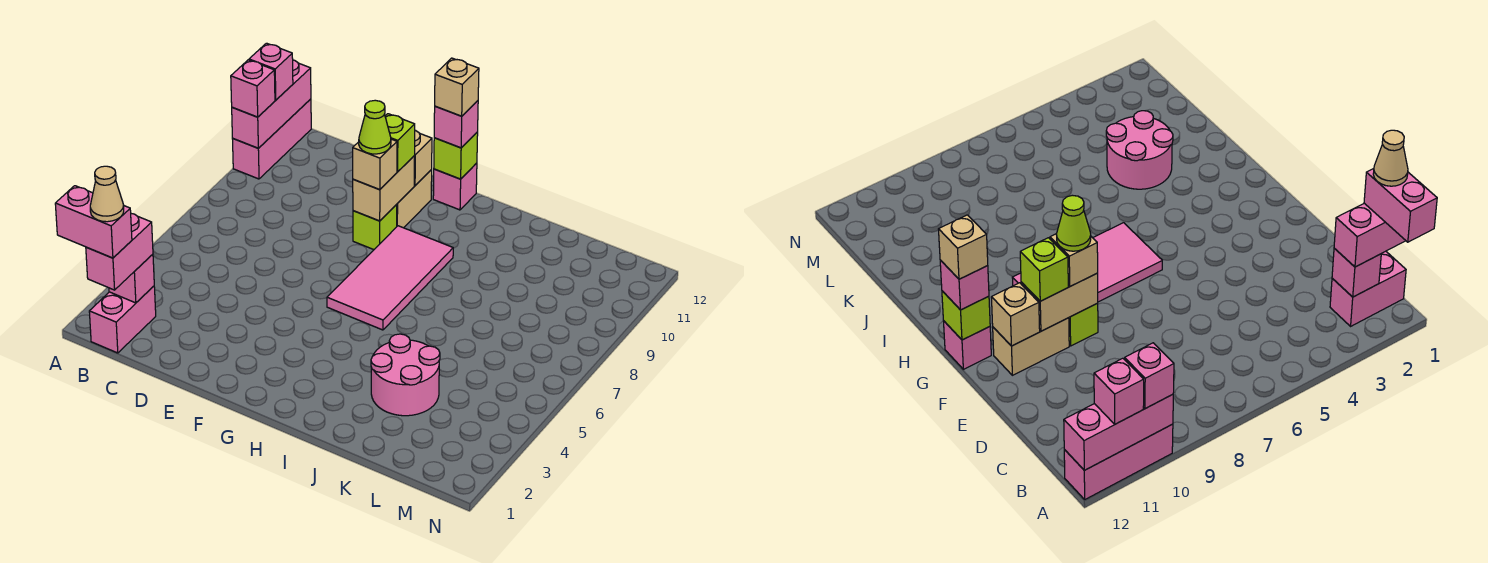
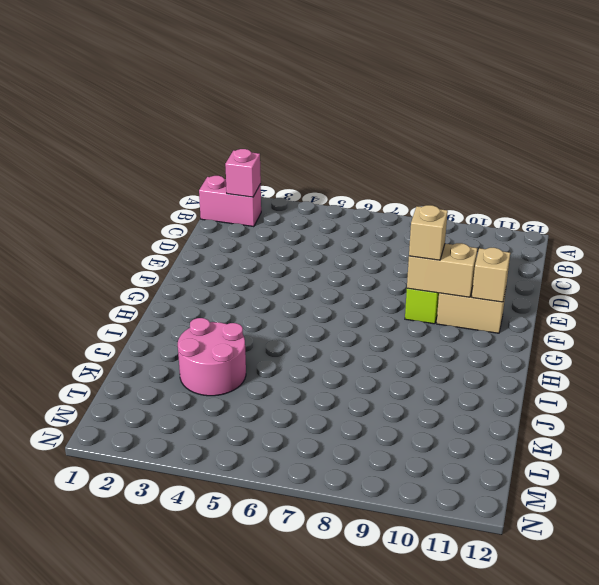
none -> pink brick A10:A12 level 1
none -> pink tile G6:H9 level 1
none -> pink brick G12 level 1

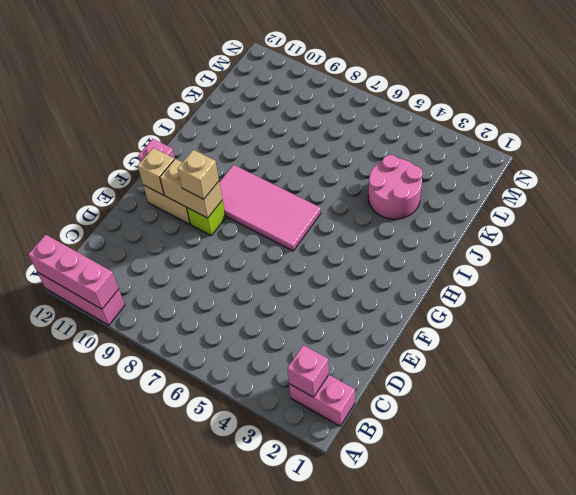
none -> lime brick G12 level 2
none -> pink brick A10 level 3
none -> pink brick A11 level 3

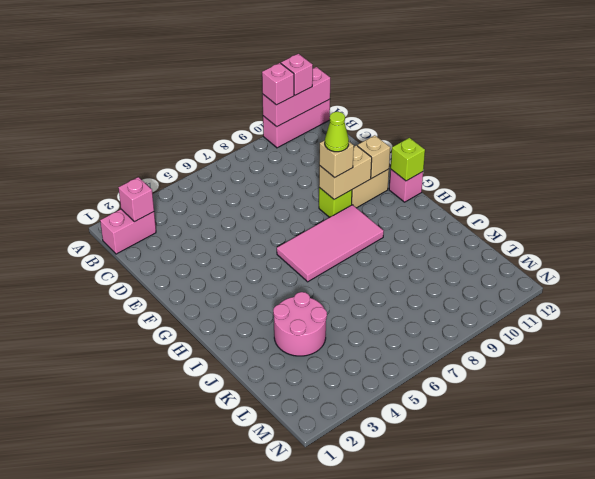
none -> pink brick B1:B2 level 3
none -> lime brick F10 level 3
none -> pink brick G12 level 3

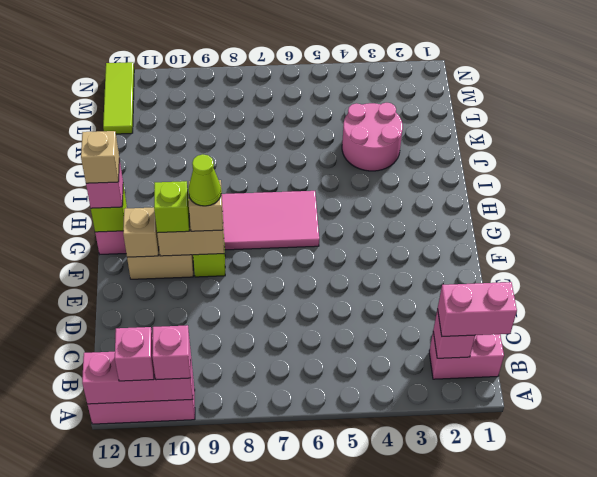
lime tile L12:N12 level 1 -> none
none -> pink brick A1:B1 level 4
none -> tan cone B1 level 5

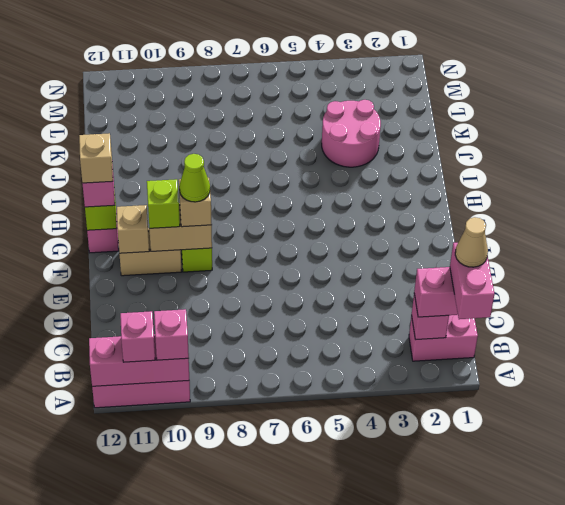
none -> pink tile G6:H9 level 1

